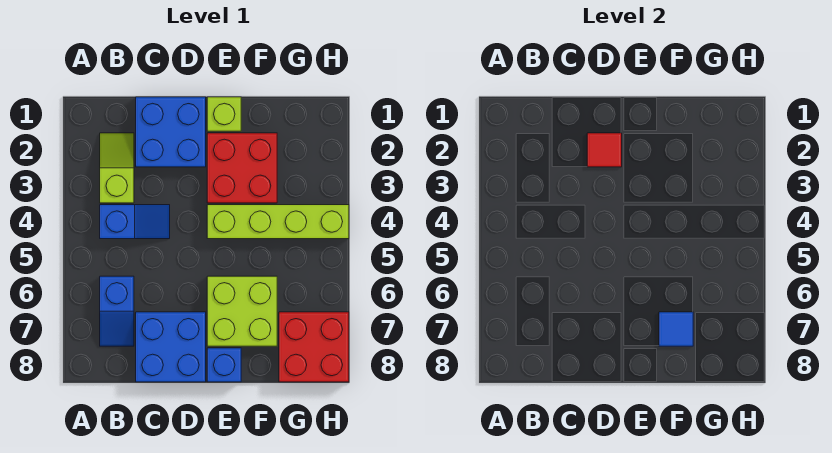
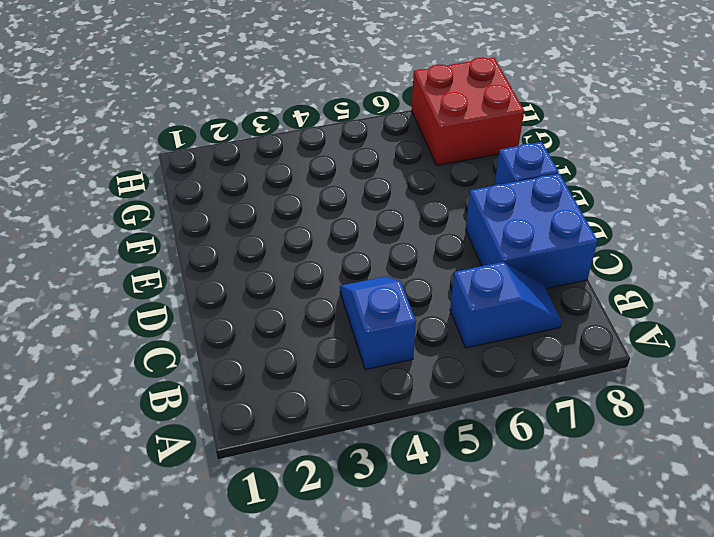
none -> lime slope B2:B3 level 1 top 3
none -> blue brick C1:D2 level 1
none -> lime brick E1 level 1

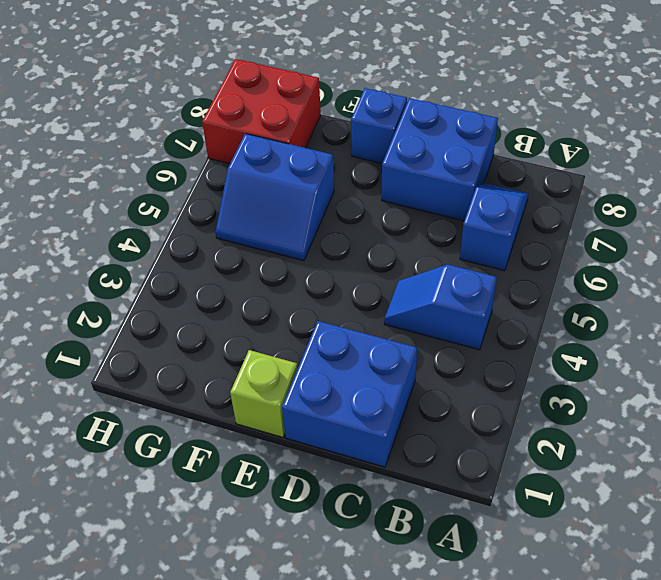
blue slope F5:G6 level 1 top 6 -> lime brick E6:F7 level 1
none -> lime slope B2:B3 level 1 top 3
none -> red brick E2:F3 level 1
none -> lime brick E4:H4 level 1

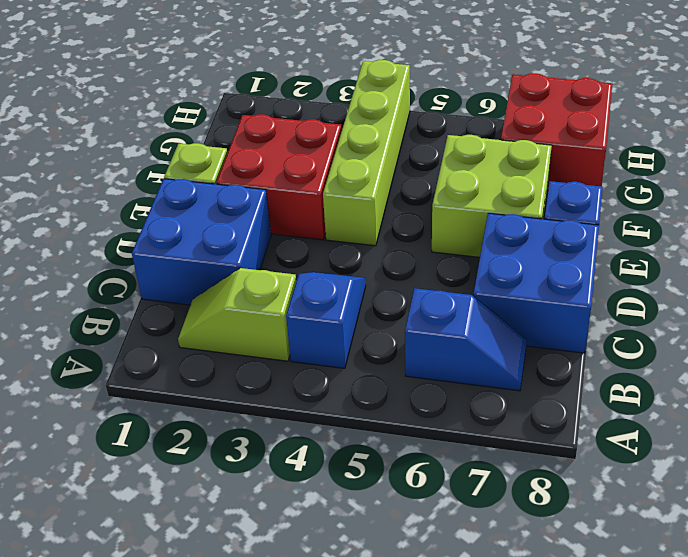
none -> red tile D2 level 2
none -> blue tile F7 level 2

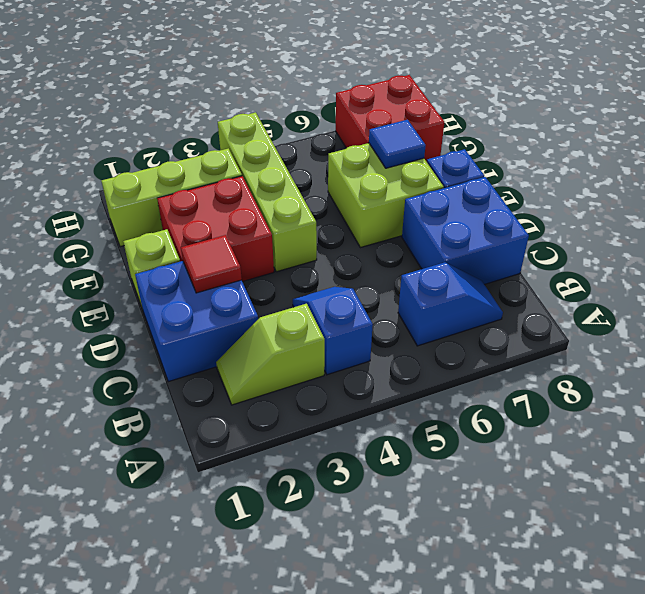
lime brick G1:G3 level 1 -> none

